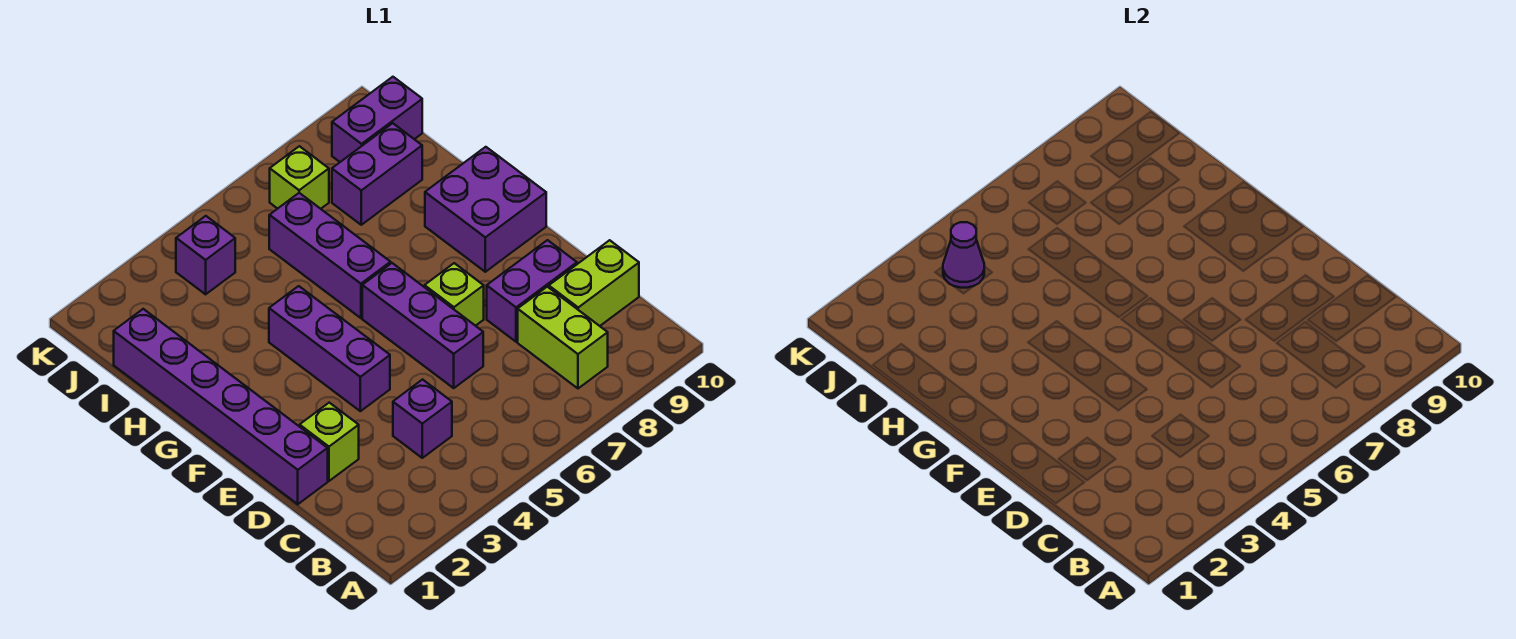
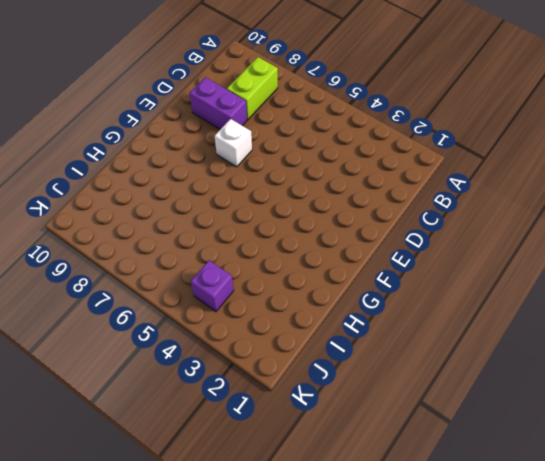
white brick E7 level 1 -> lime brick E7 level 1
none -> purple brick C4 level 1
none -> lime brick C9:C10 level 1
none -> purple brick D1:I1 level 1

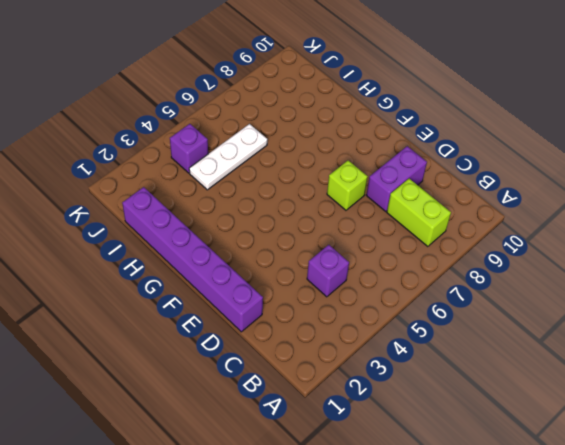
white plate I4:I6 level 1 -> purple brick G6:I6 level 1
none -> lime brick C9:C10 level 1
none -> lime brick D2 level 1
none -> purple brick D6:F6 level 1

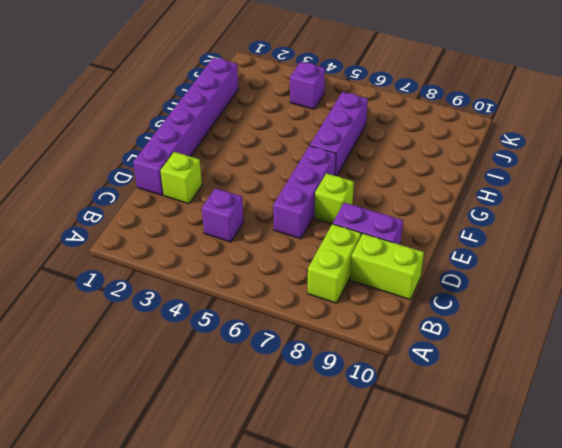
none -> purple brick E4:G4 level 1
none -> purple brick F9:G10 level 1
none -> purple brick I8:I9 level 1

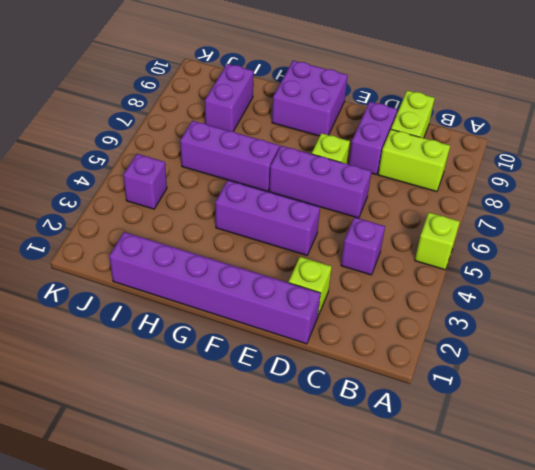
lime brick A5 level 1 -> lime brick J7 level 1
none -> purple brick J9:J10 level 1
none -> purple cone J4 level 2

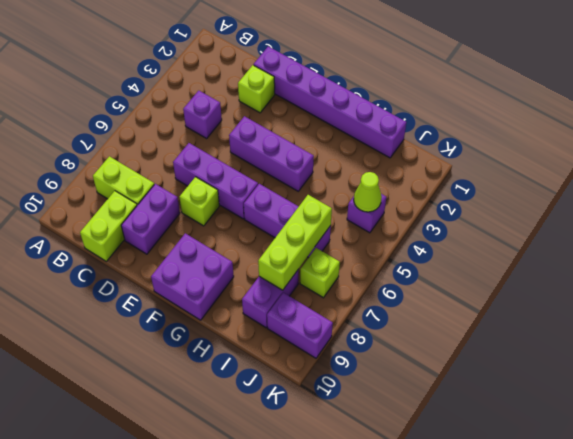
lime brick I6:I8 level 2 -> none
lime cone J4 level 2 -> purple cone J4 level 2
purple brick J9:K9 level 1 -> purple brick J9:J10 level 1

